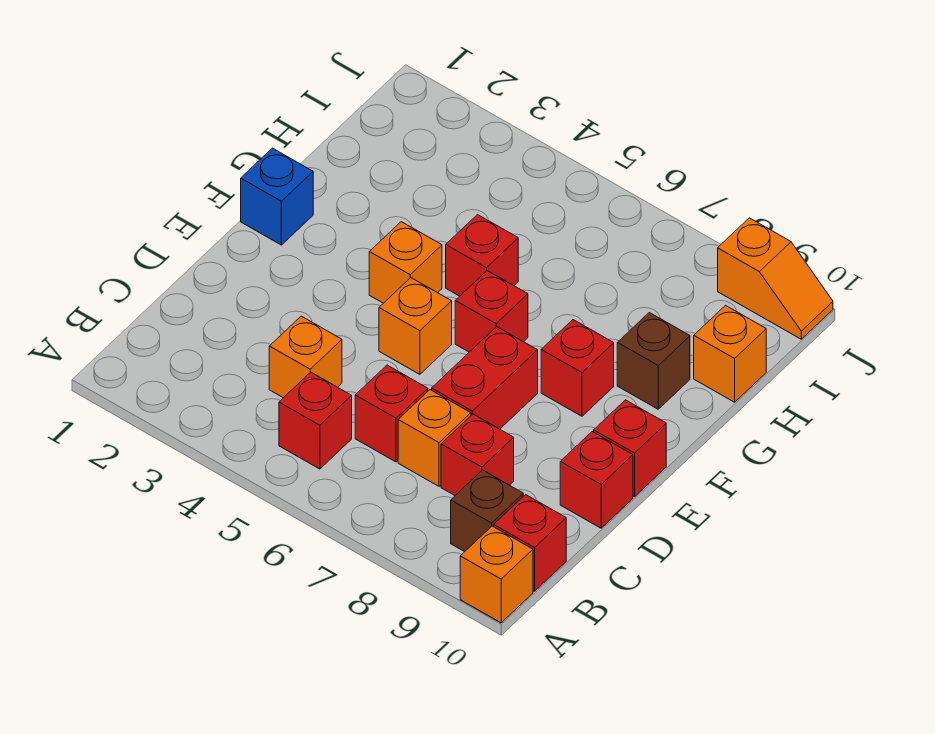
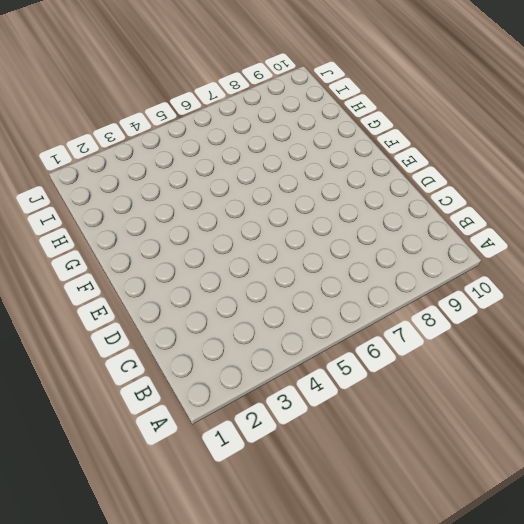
none -> orange brick A10 level 1
none -> red brick B5 level 1
none -> brown brick B9 level 1

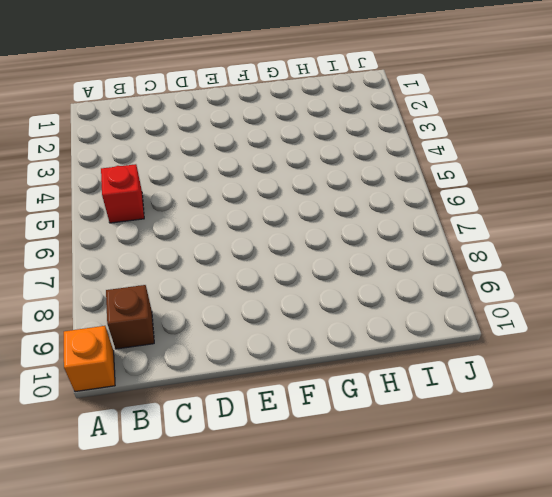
none -> red brick B10 level 1
none -> orange brick C4 level 1
none -> red brick C6 level 1

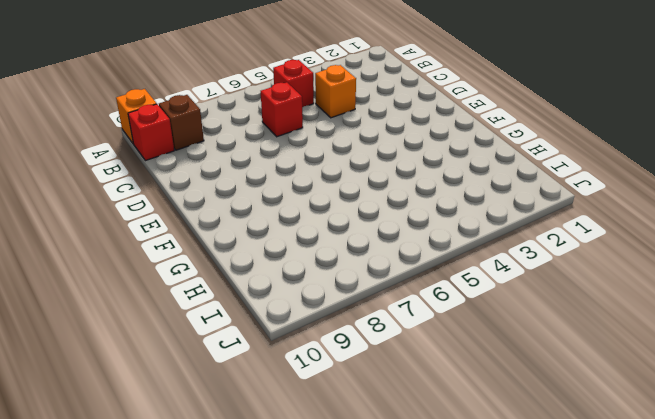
none -> orange brick C7 level 1
none -> red brick C8 level 1
none -> red brick D7:E7 level 1

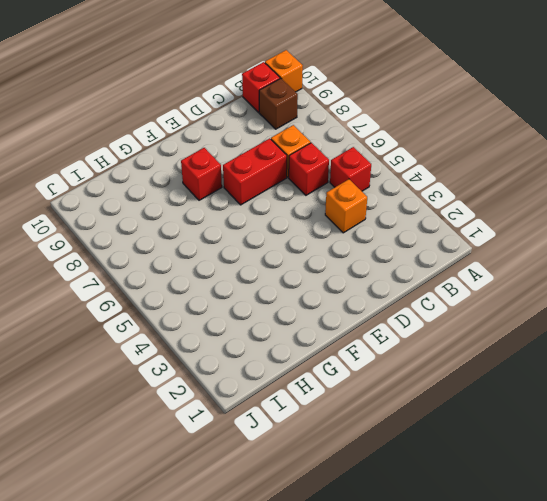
none -> red brick C8 level 1
none -> red brick D10 level 1
none -> orange brick E5 level 1

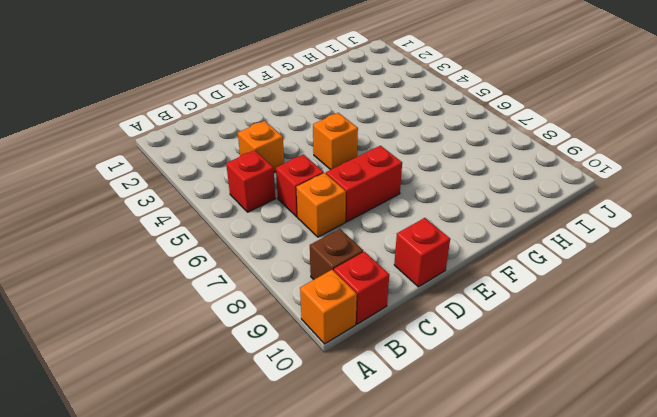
none -> red brick C8 level 1
none -> red brick E10 level 1
none -> blue brick F1 level 1

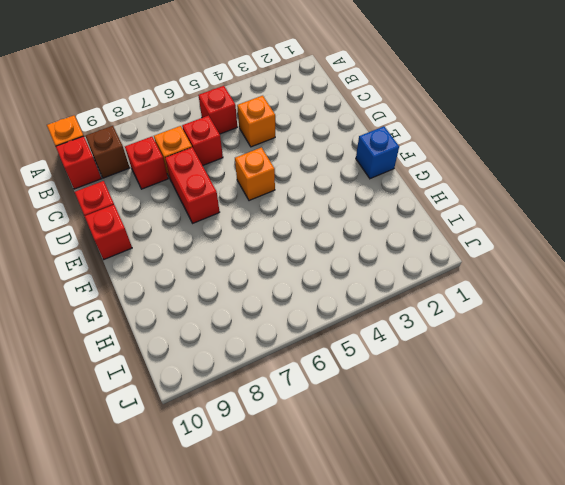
none -> orange brick F4 level 1
none -> red brick F6 level 1
none -> red brick F8 level 1

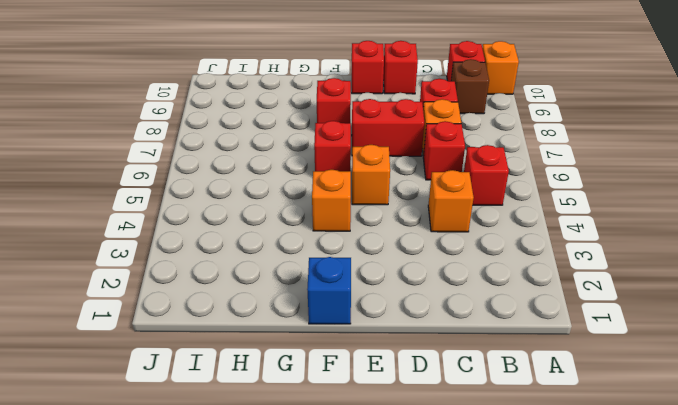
none -> red brick G5 level 1
none -> brown brick G9 level 1
none -> orange brick H10 level 1

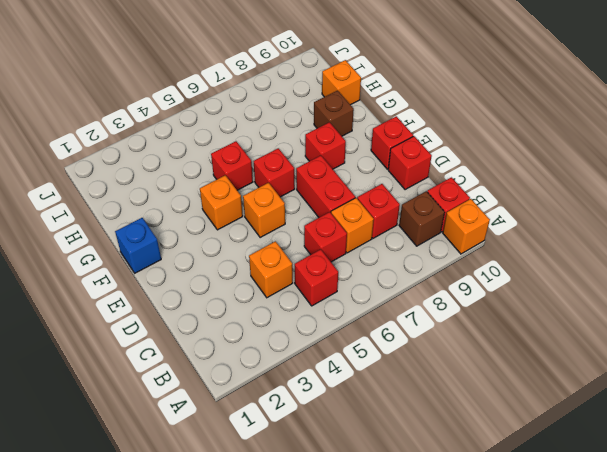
none -> orange slope J9:J10 level 1 top 9

